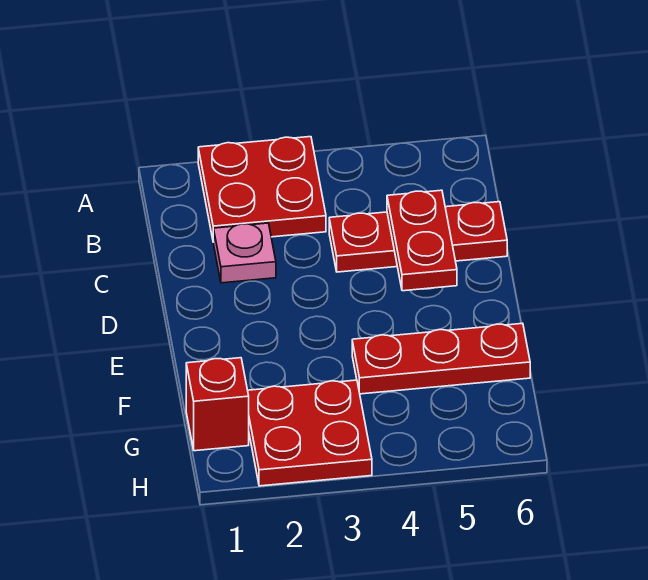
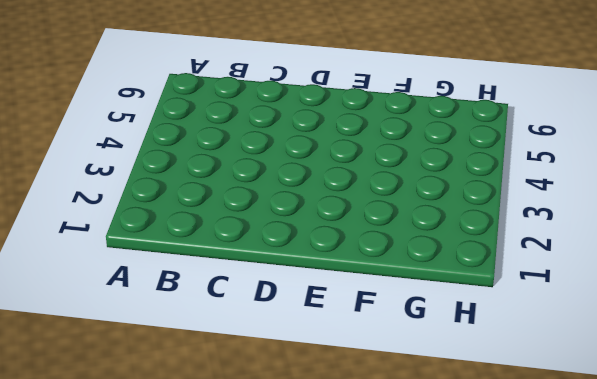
none -> red plate A2:B3 level 1
none -> pink plate C2 level 1

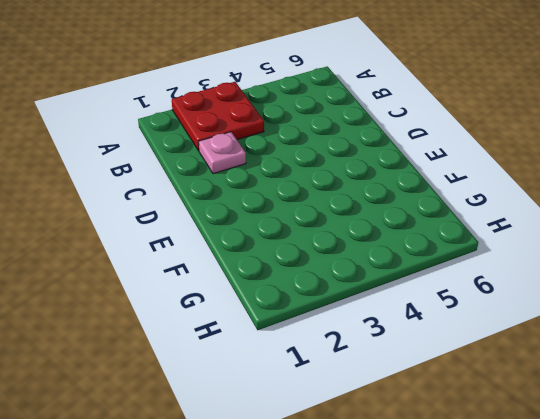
none -> red plate C4:C6 level 1
none -> red plate F4:F6 level 1

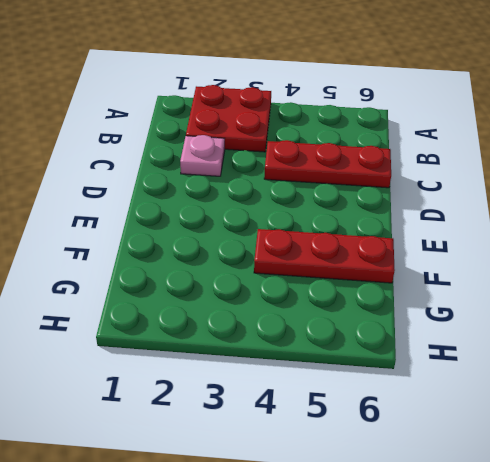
none -> red brick G1 level 1
none -> red plate G2:H3 level 1

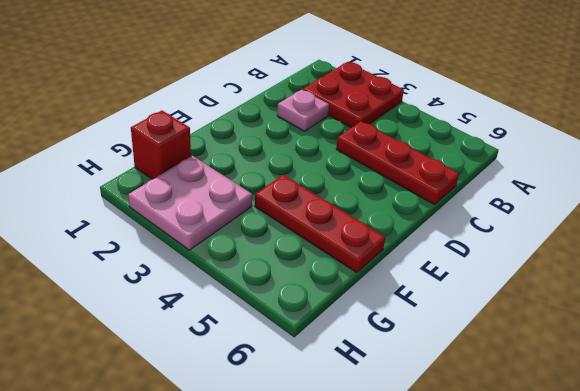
pink plate G2:H3 level 1 -> red plate G2:H3 level 1
none -> red plate C5:D5 level 2

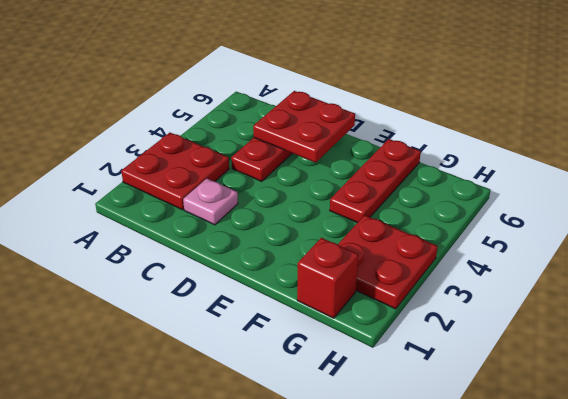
red plate C5:D6 level 2 -> red plate C5:D5 level 2

